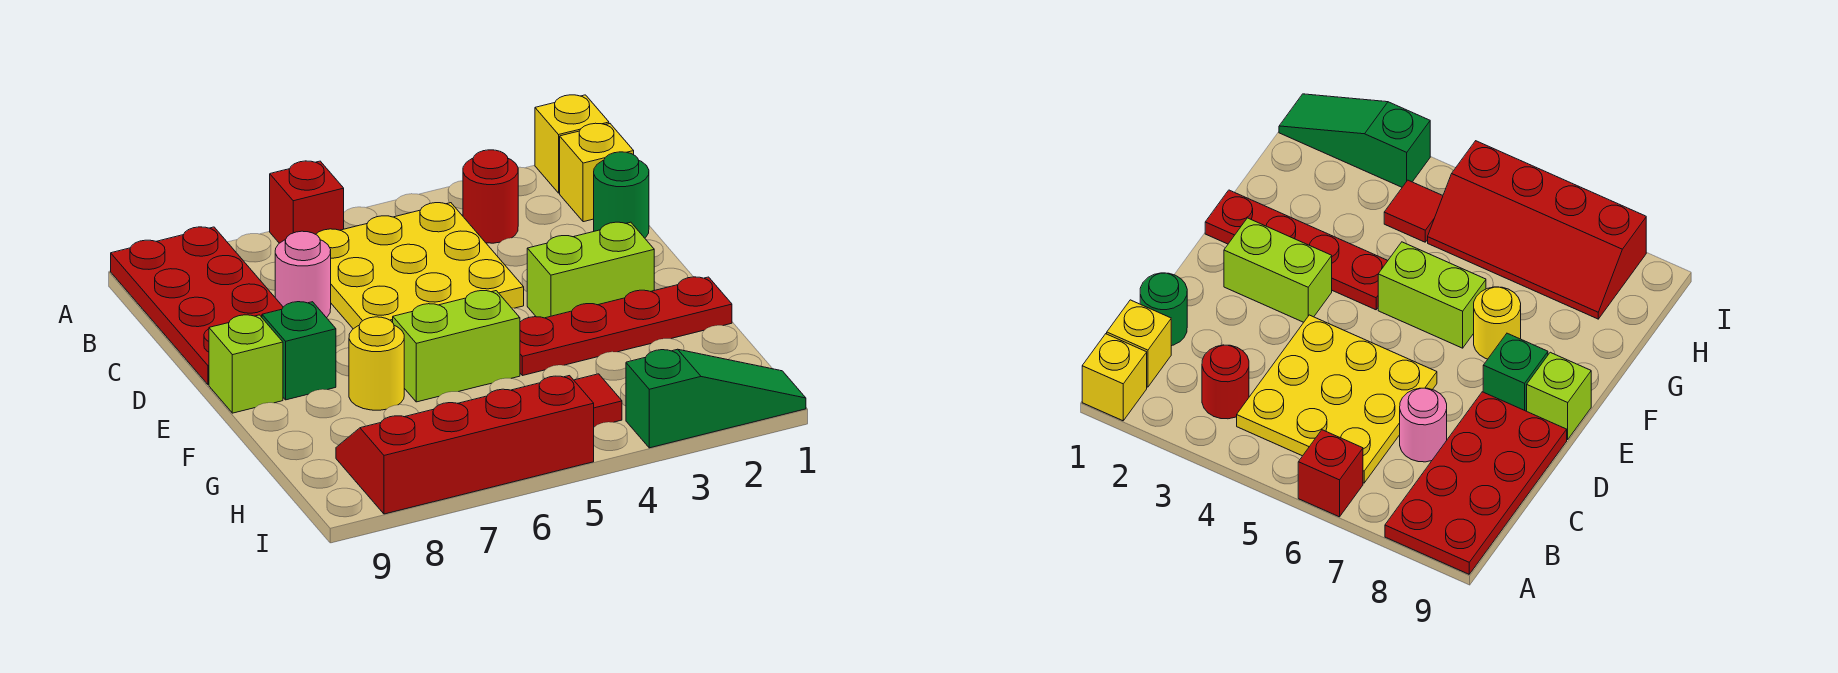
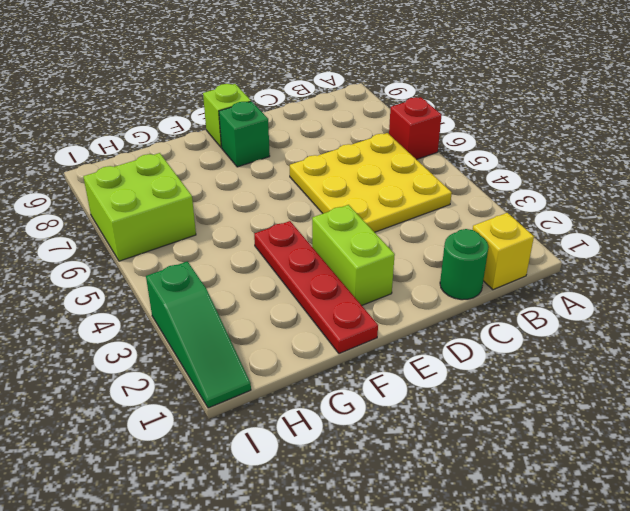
lime brick H6:I7 level 1 -> red slope H5:I8 level 1 top I
none -> yellow brick A1 level 1
none -> red plate A8:D9 level 1
none -> red round brick B3 level 1

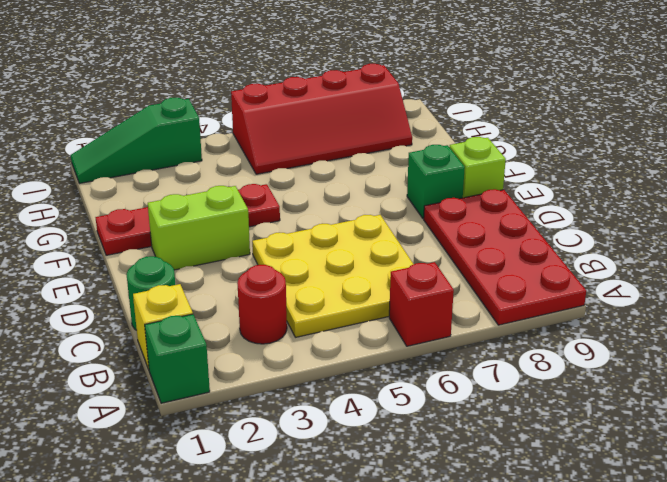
green brick A1 level 1 -> yellow brick A1 level 1
none -> pink round brick C7 level 1
none -> lime brick F5:F6 level 1
none -> yellow round brick F7 level 1

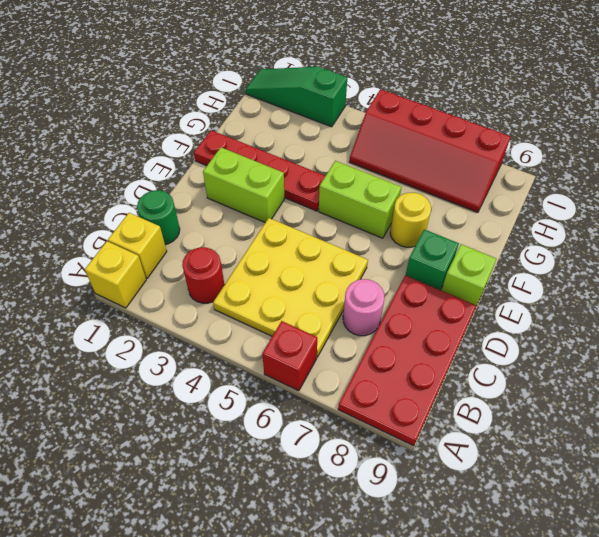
none -> red tile H4 level 1

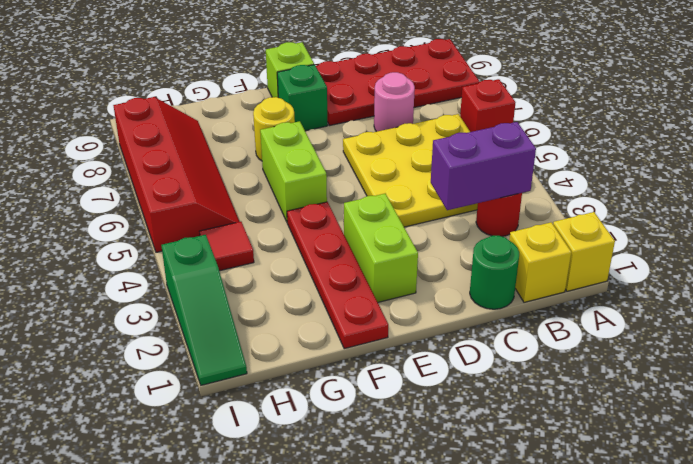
purple brick B3:C3 level 2 -> none

